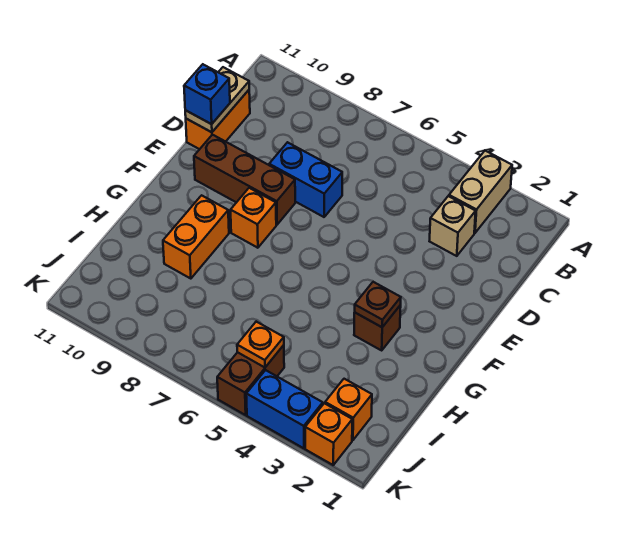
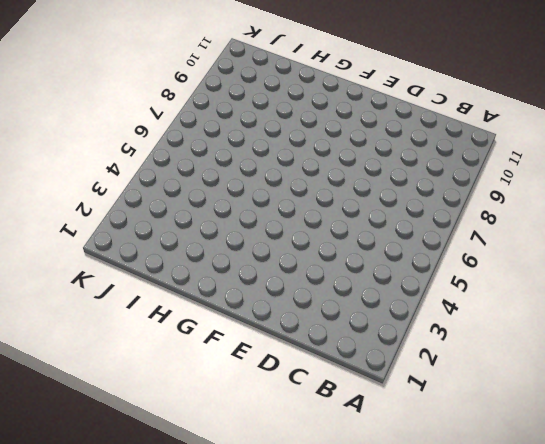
none -> tan brick A3:B3 level 1
none -> tan brick C3 level 1
none -> orange brick C11:D11 level 1

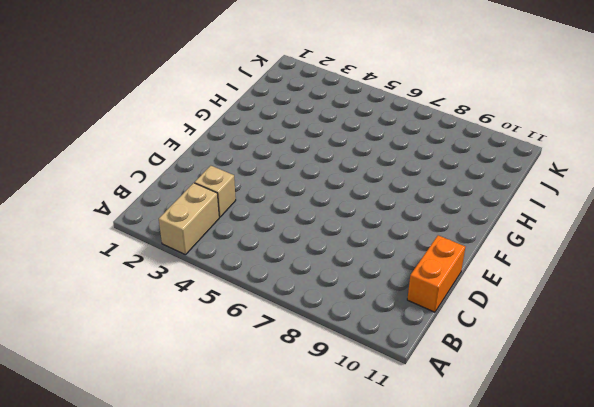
none -> blue brick D7:D8 level 1
none -> brown brick E8:E10 level 1
none -> orange brick F8 level 1

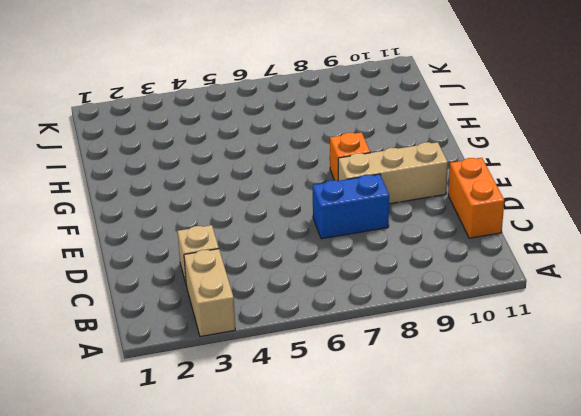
tan brick E8:E10 level 1 -> brown brick E8:E10 level 1
none -> brown brick G3 level 1
none -> orange brick G9:H9 level 1
none -> orange brick J2 level 1

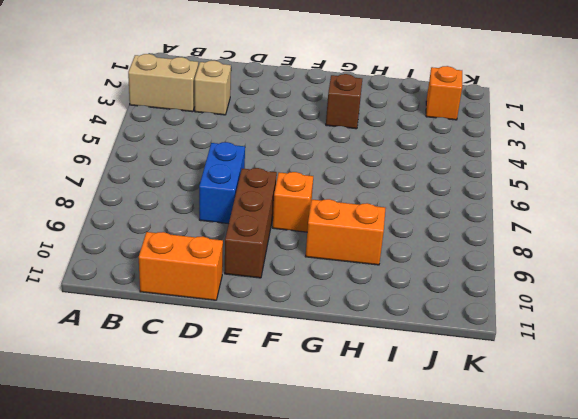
none -> brown brick J5:K5 level 1
none -> orange brick K2 level 1
none -> blue brick K3:K4 level 1

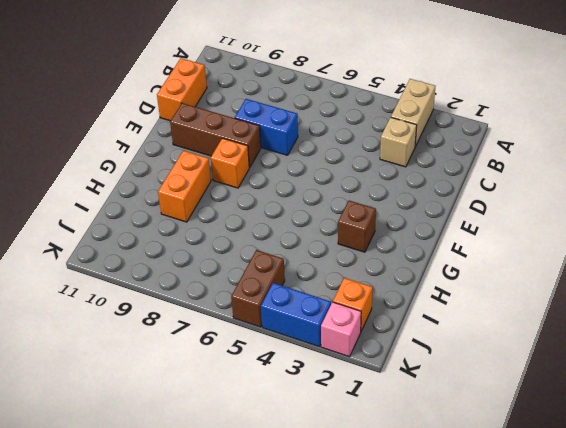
pink brick K2 level 1 -> orange brick K2 level 1
none -> tan plate C11:D11 level 2
none -> brown plate G3 level 2
none -> orange plate J5 level 2

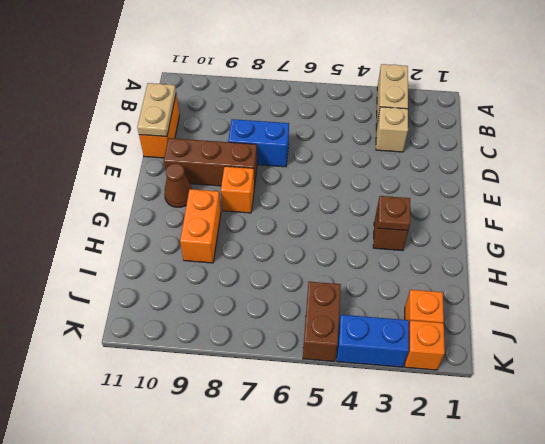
brown cone F10 level 1 -> none
none -> orange plate J5 level 2
none -> blue brick D11 level 3

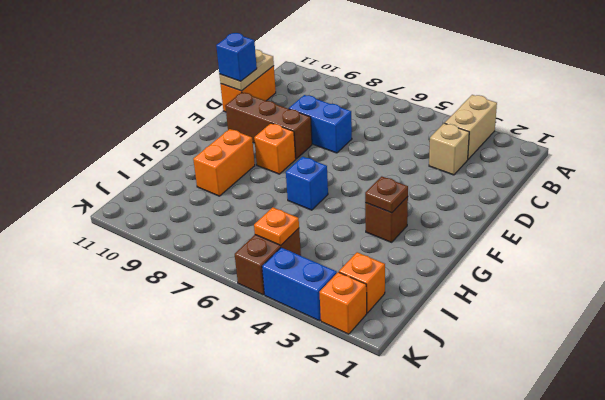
blue brick G6 level 1 -> none

